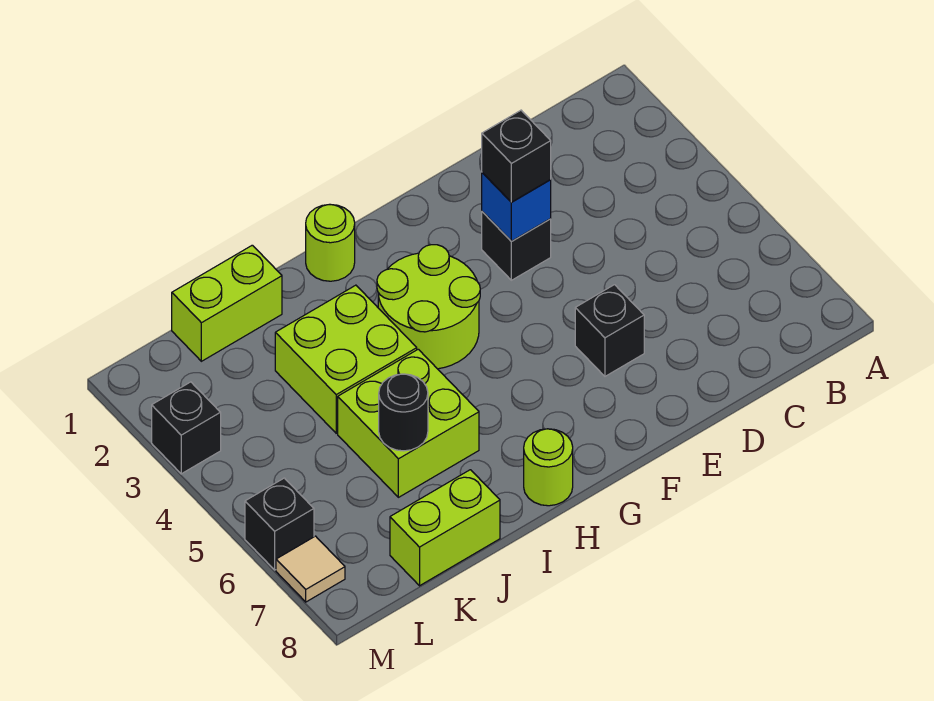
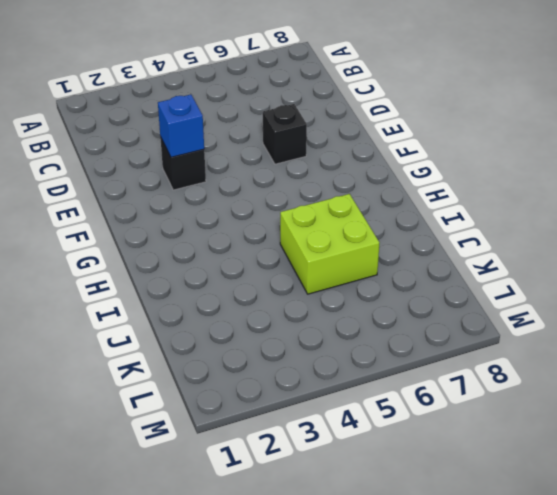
none -> lime round brick G3:H4 level 1
none -> lime round brick H1 level 1
none -> lime round brick H8 level 1

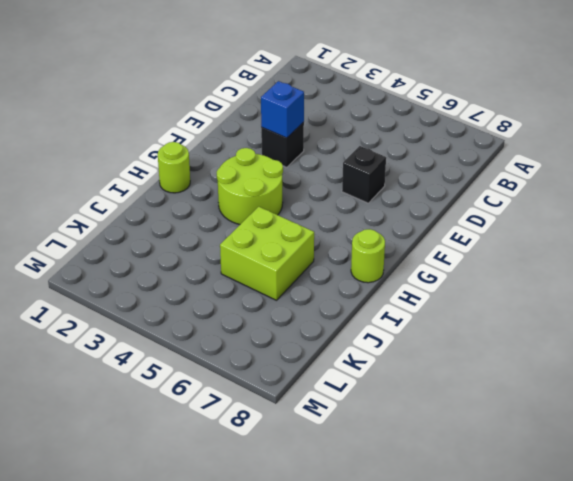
none -> lime brick I3:J4 level 1
none -> lime brick J1:K1 level 1
none -> lime brick J8:K8 level 1

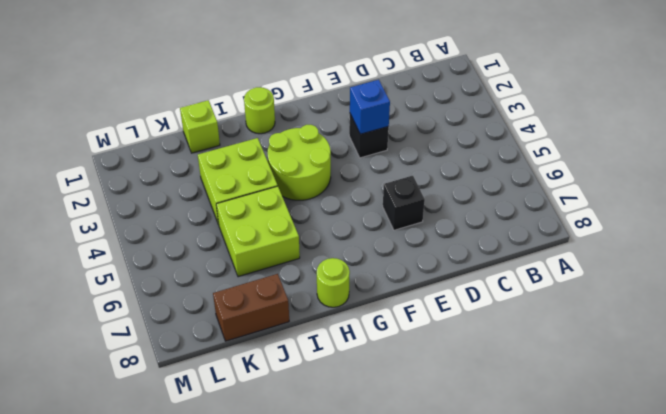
lime brick J1 level 1 -> lime brick J1:K1 level 1
brown brick J8:K8 level 1 -> lime brick J8:K8 level 1
none -> black brick M3 level 1
none -> black brick M6 level 1
none -> tan tile M7 level 1

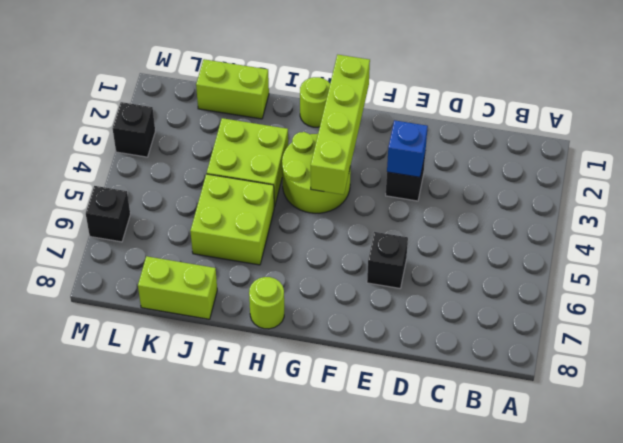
lime brick G1:G4 level 2 -> none
none -> tan tile M7 level 1
none -> black round brick J6 level 2
none -> black brick E3 level 3

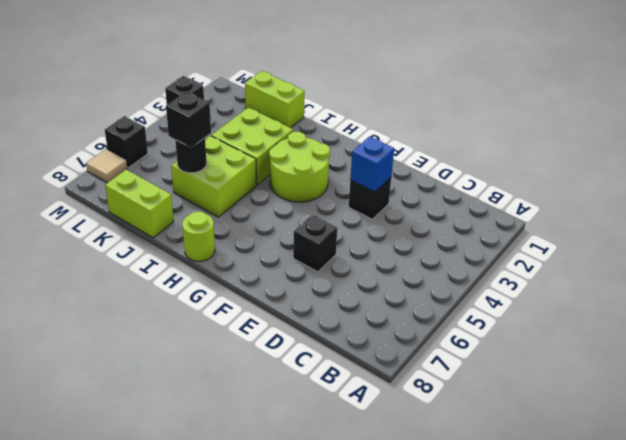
black brick J6 level 3 -> black brick E3 level 3
none -> lime round brick H1 level 1

